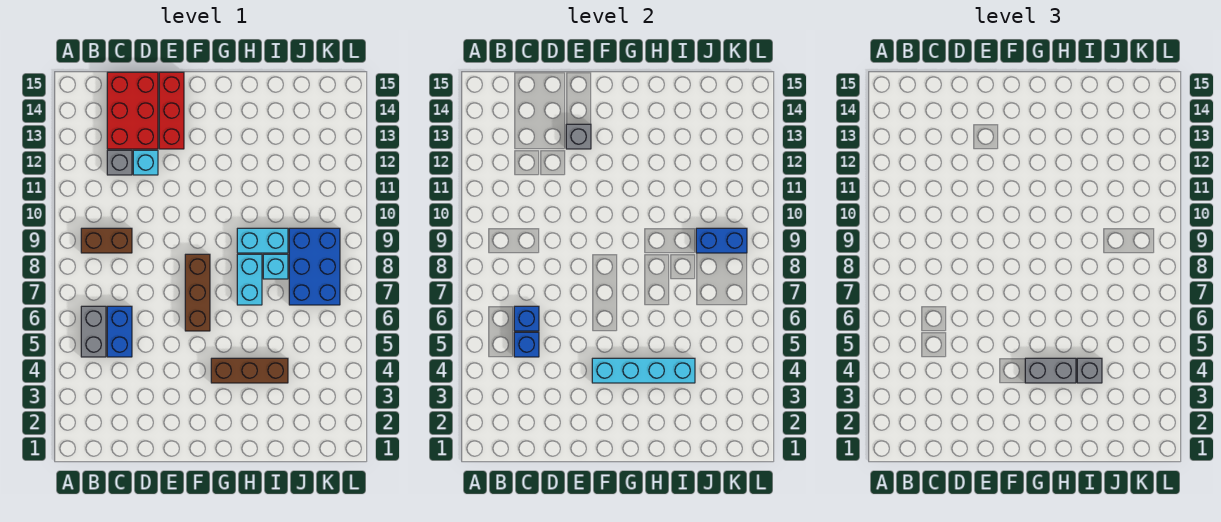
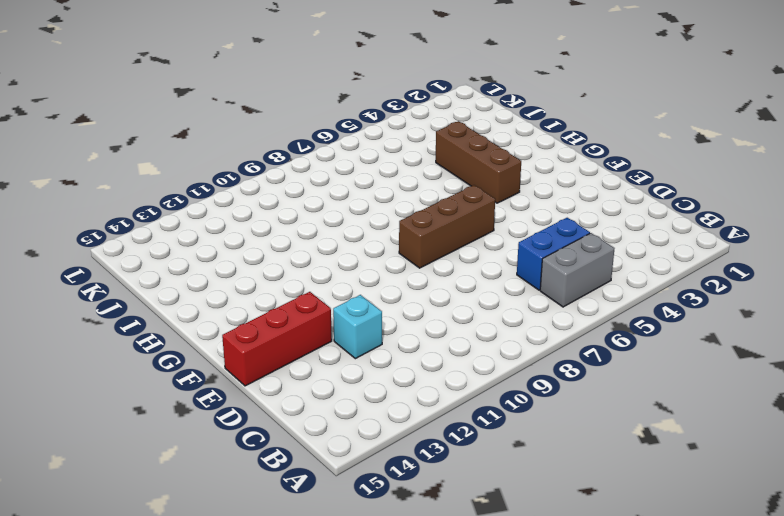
none -> brown brick B9:C9 level 1
none -> grey brick C12 level 1
none -> red brick C13:D15 level 1

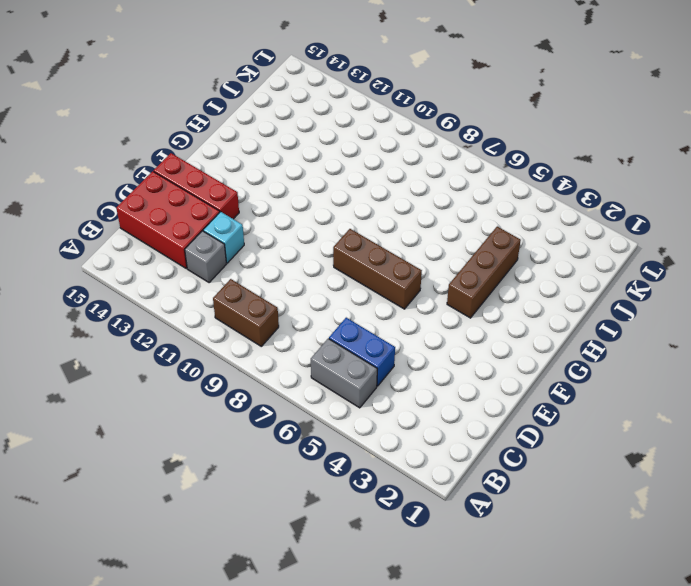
brown brick B9:B10 level 1 -> brown brick B9:C9 level 1
none -> cyan brick H7:H8 level 1
none -> cyan brick H9:I9 level 1
none -> cyan brick I8 level 1

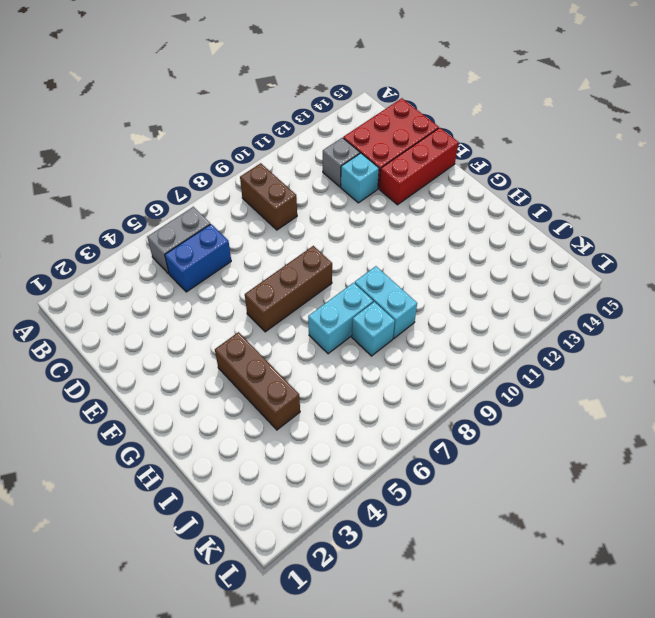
none -> blue brick J7:K9 level 1
none -> blue brick C5 level 2
none -> blue brick C6 level 2

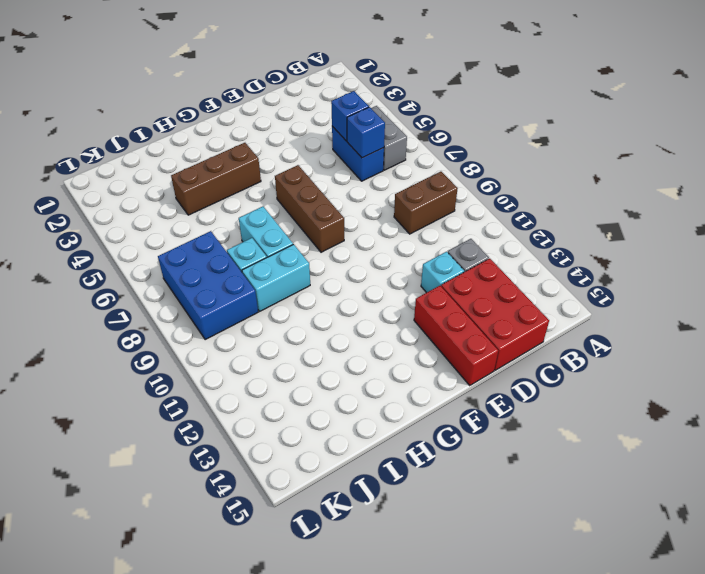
none -> grey brick E13 level 2
none -> cyan brick F4:I4 level 2
none -> blue brick J9:K9 level 2

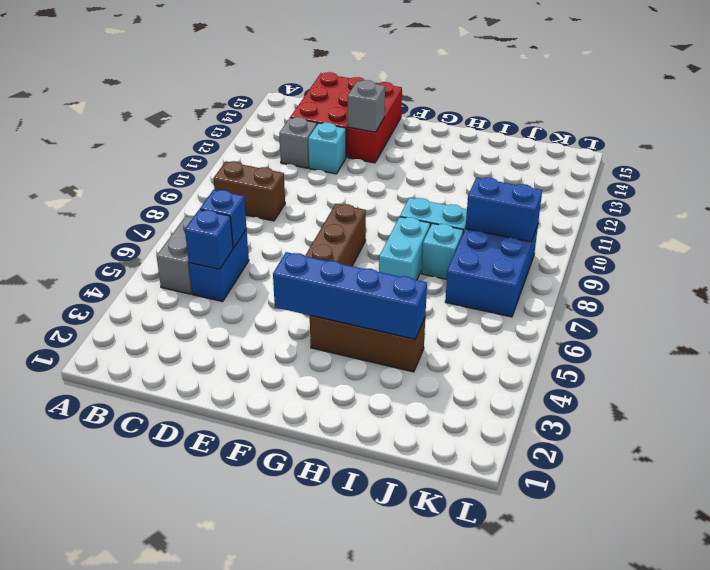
blue brick F4:I4 level 2 -> cyan brick F4:I4 level 2
none -> grey brick G4:H4 level 3
none -> grey brick I4 level 3

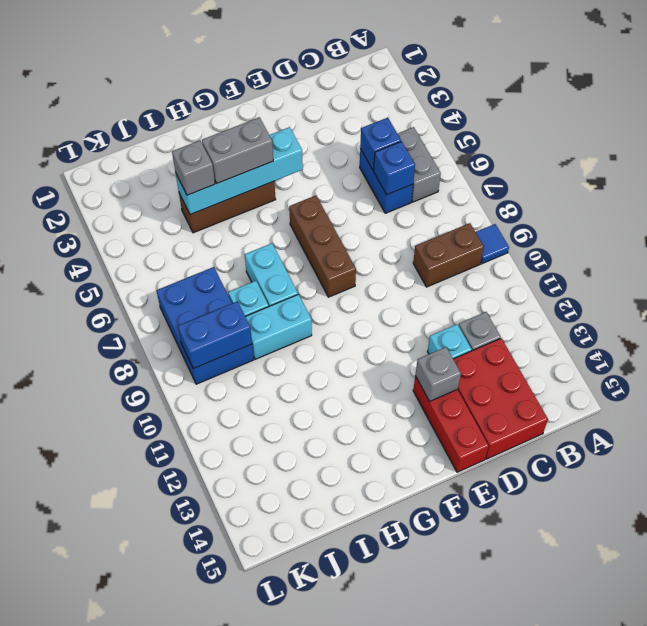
blue tile A9 level 1 -> none

